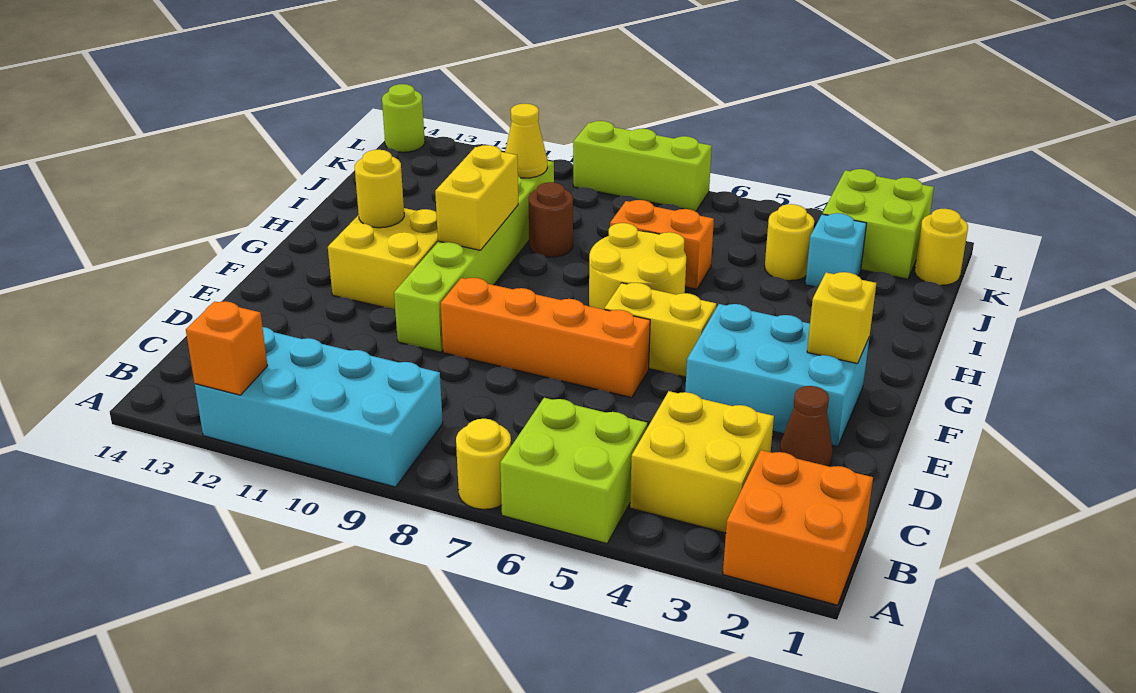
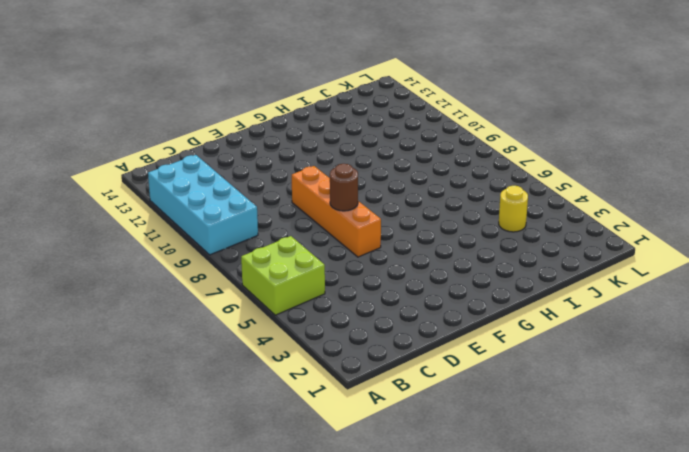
brown round brick E7 level 2 -> brown round brick I9 level 1
none -> orange brick A1:B2 level 1
none -> yellow round brick A7 level 1
none -> yellow brick B3:C4 level 1

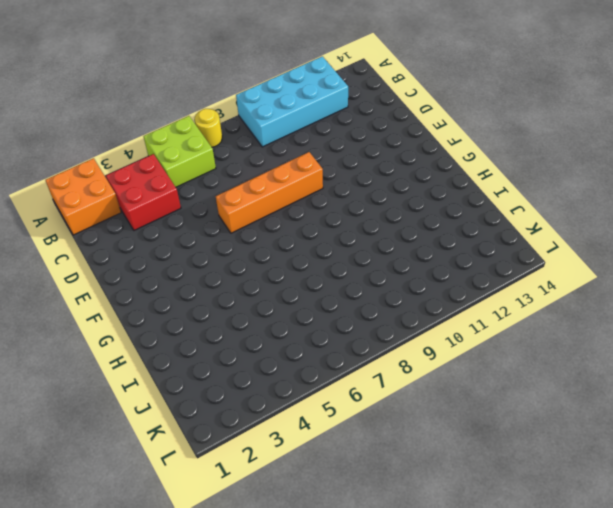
red brick B3:C4 level 1 -> yellow brick B3:C4 level 1
none -> brown cone D2 level 1
none -> cyan brick E2:F4 level 1
none -> lime brick E10:J10 level 1

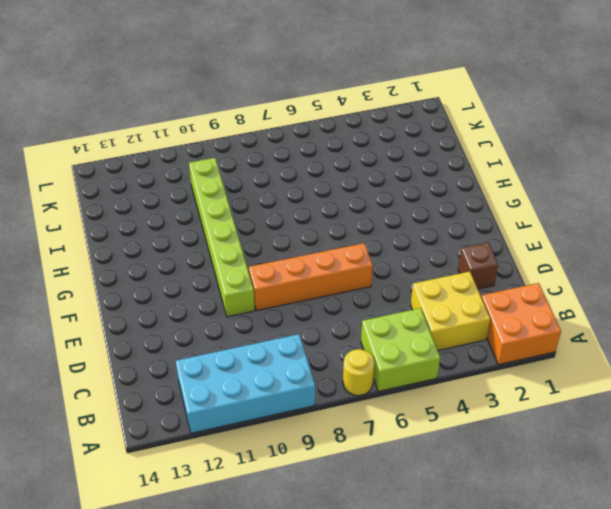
brown brick D2 level 1 -> brown cone D2 level 1
none -> cyan brick E2:F4 level 1
none -> yellow brick F5:F6 level 1
none -> yellow brick F11:G12 level 1

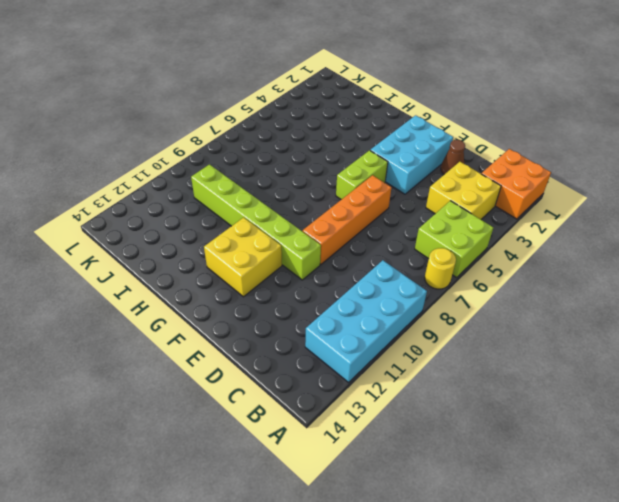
lime brick F5:F6 level 1 -> yellow brick F5:F6 level 1
none -> yellow round brick G6:H7 level 1
none -> orange brick I6:I7 level 1
none -> brown round brick I9 level 1

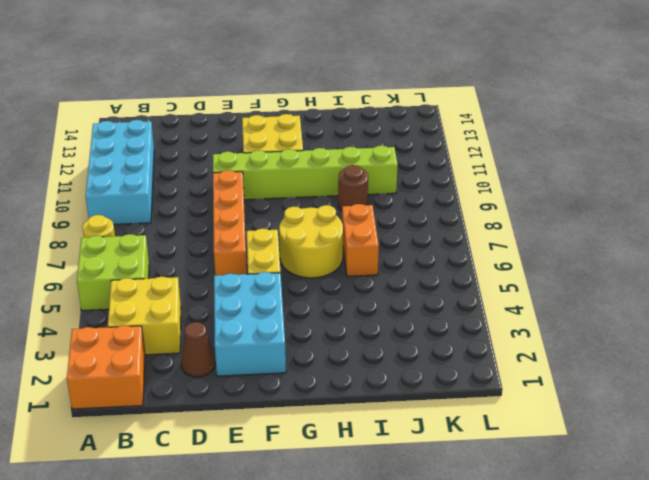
none -> cyan brick J3 level 1
none -> yellow round brick J4 level 1
none -> yellow round brick K1 level 1

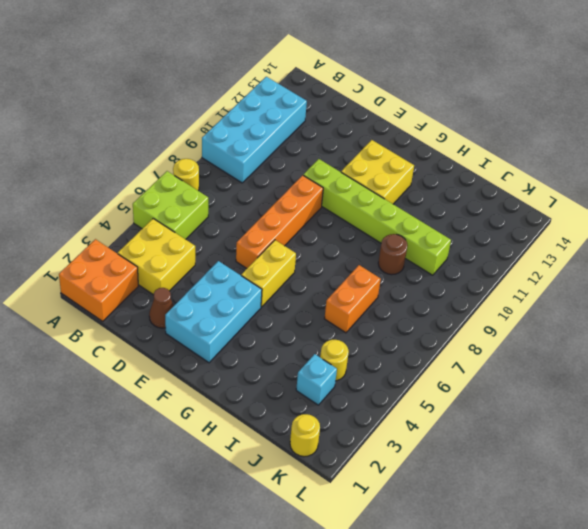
none -> yellow round brick G6:H7 level 1
none -> lime brick K2:L3 level 1
none -> lime brick L7:L9 level 1

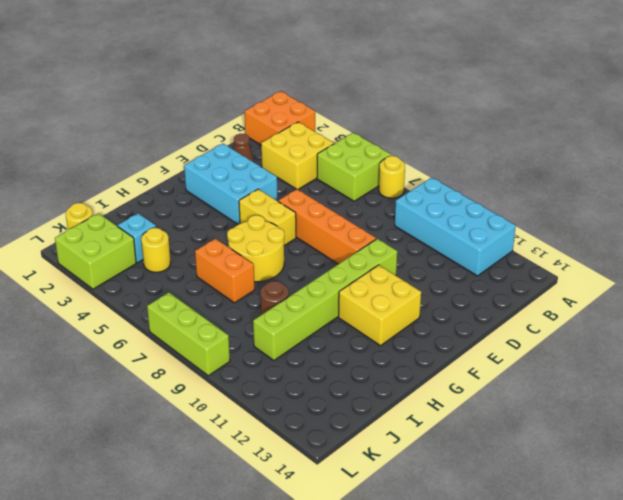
none -> lime round brick L14 level 1
none -> orange brick A12 level 2
none -> yellow brick F2 level 2

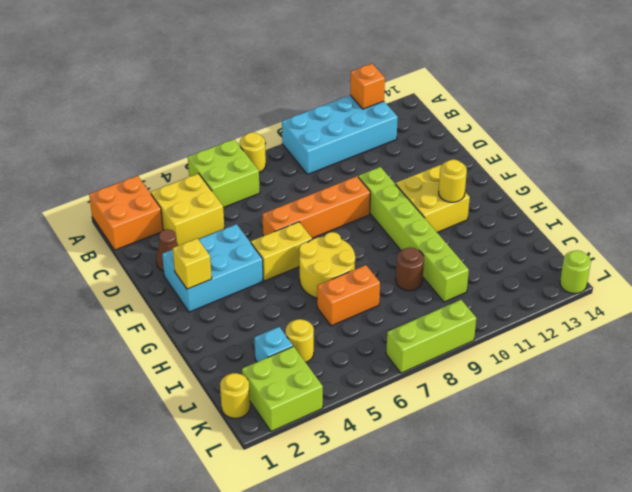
none -> yellow brick G10:H10 level 2
none -> yellow cone J10 level 2

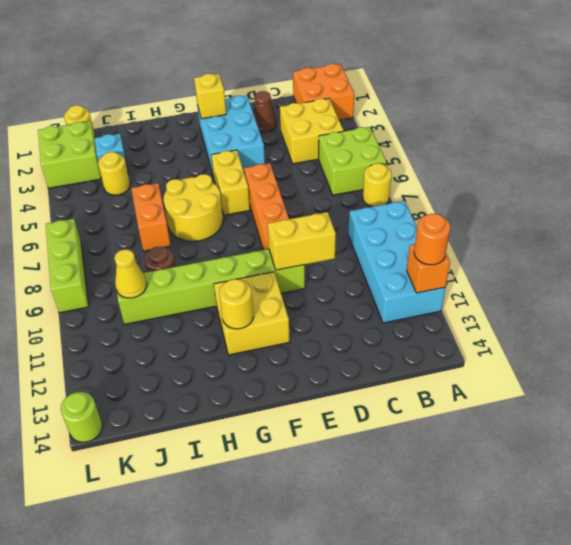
orange round brick A12 level 3 -> none
yellow brick D10:E10 level 2 -> yellow brick G10:H10 level 2

